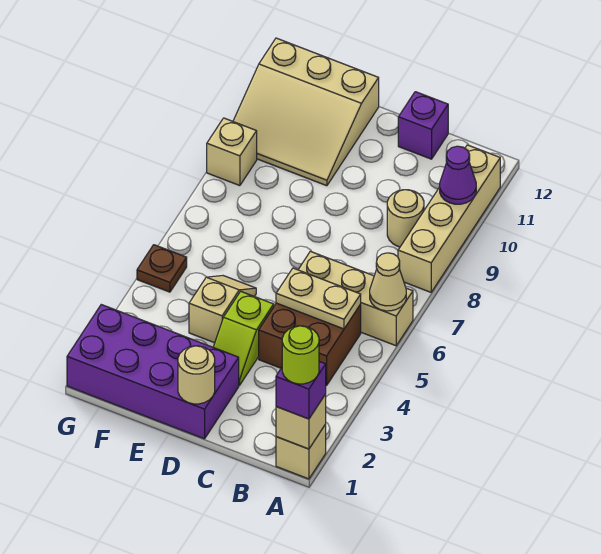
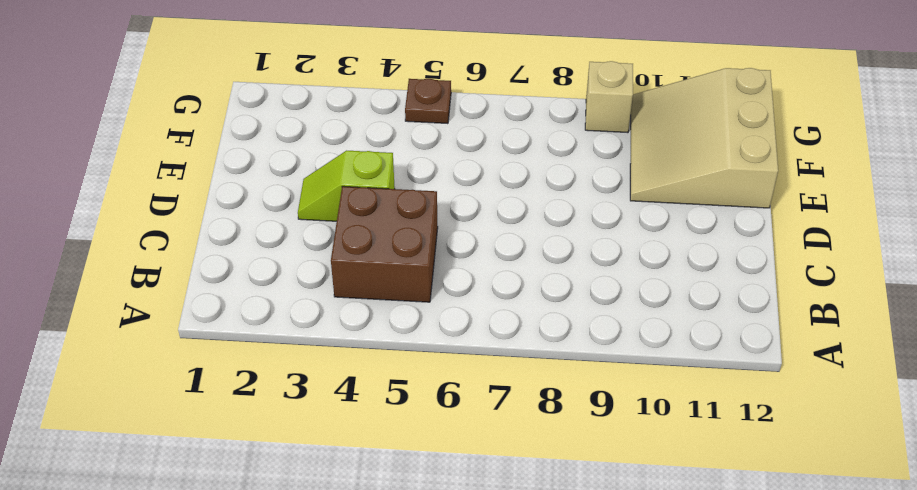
none -> tan brick A1 level 1
none -> tan brick A6:C6 level 1
none -> tan brick A8:A11 level 1

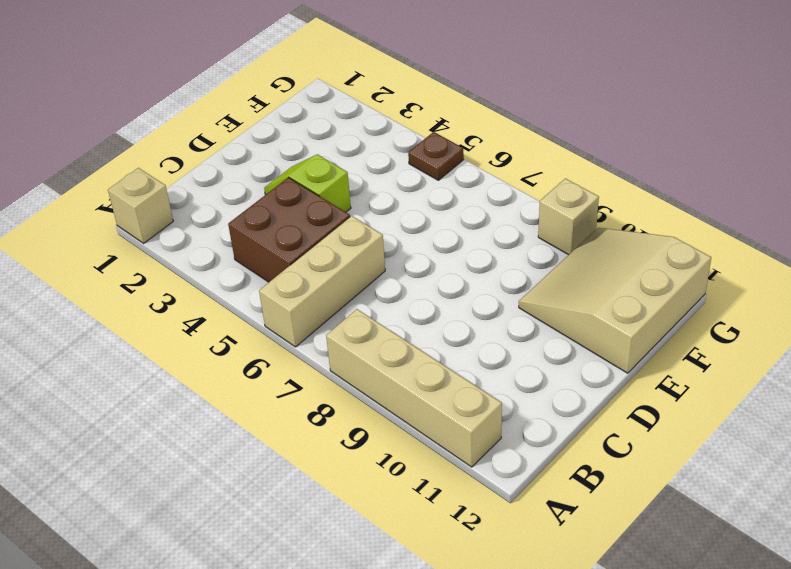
none -> tan round brick B9 level 1
none -> purple brick C12 level 1
none -> purple brick D1:G2 level 1

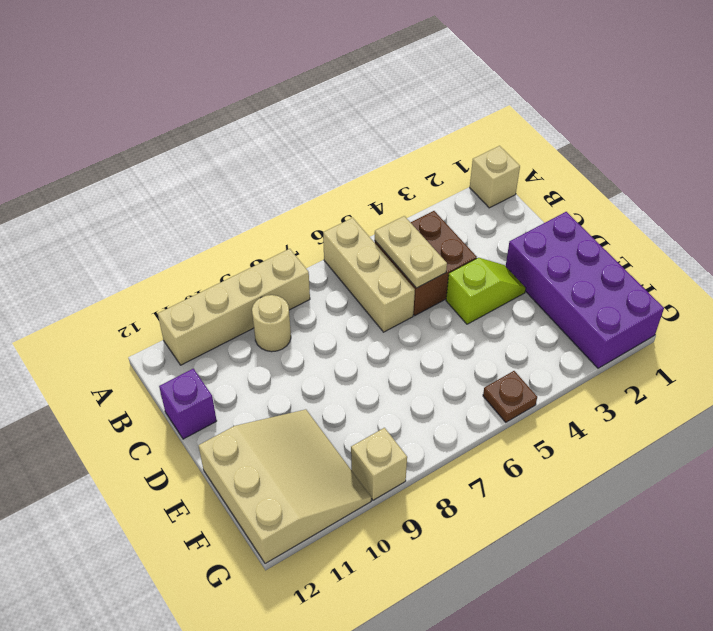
none -> tan slope E4:E5 level 1 top 4
none -> tan brick A1 level 2
none -> tan cone A6 level 2

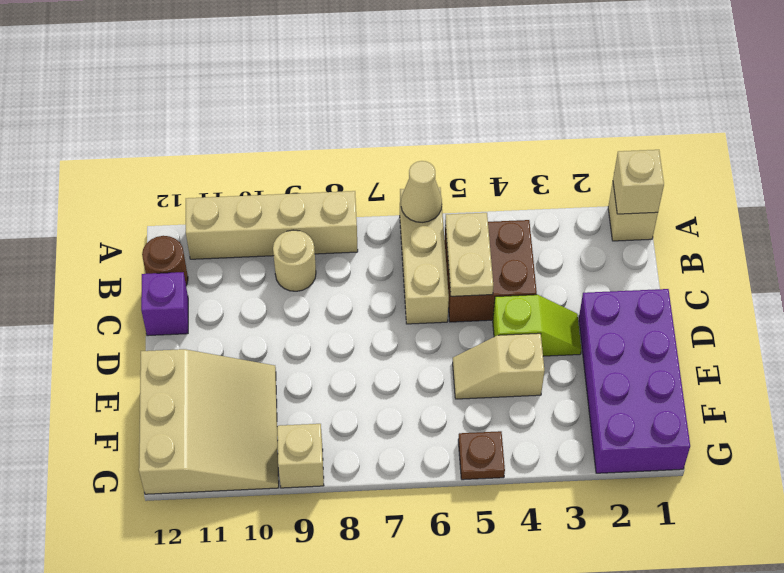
brown round brick B12 level 1 -> none
none -> purple cone A10 level 2
none -> tan round brick D1 level 2
none -> purple brick A1 level 3

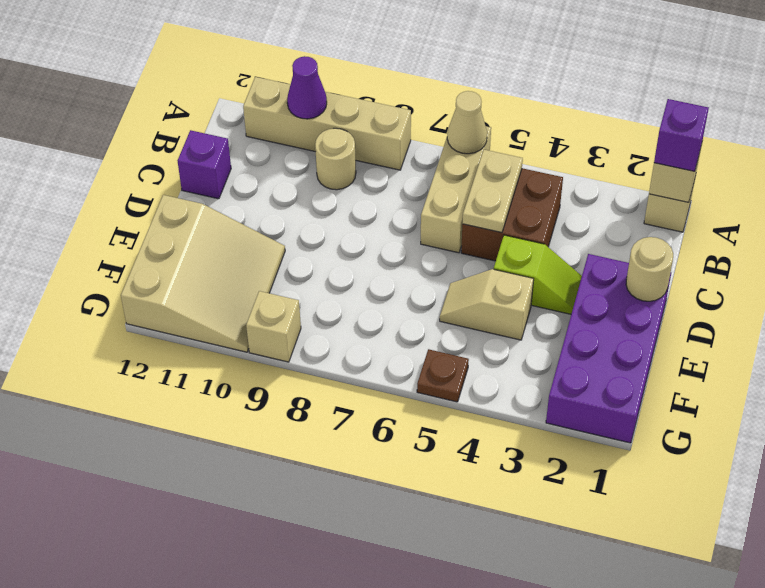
none -> lime round brick A1 level 4

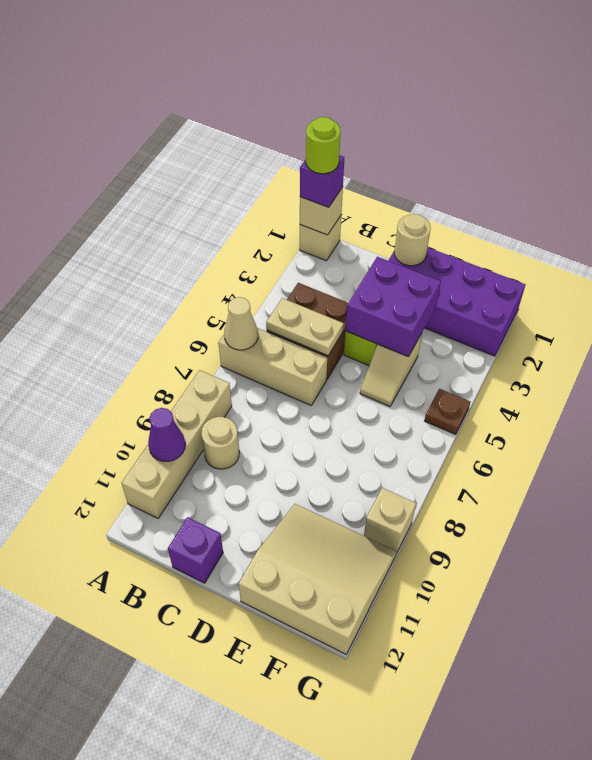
purple brick D3:E4 level 2 -> none

